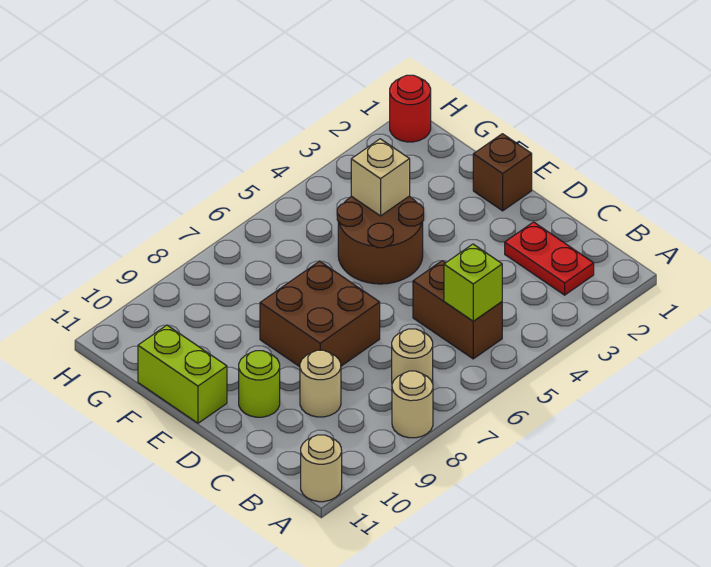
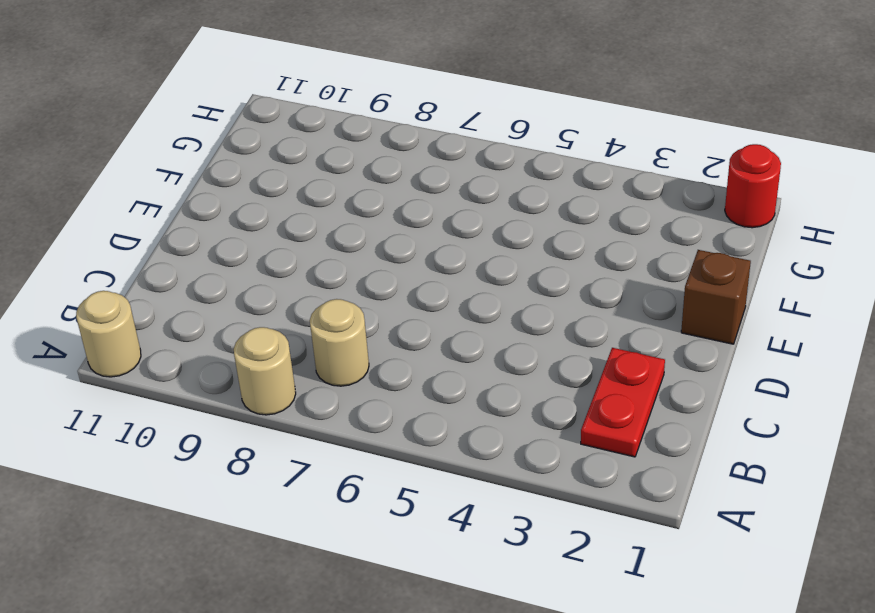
none -> brown brick B5:C5 level 1
none -> tan round brick C9 level 1
none -> brown brick D7:E8 level 1

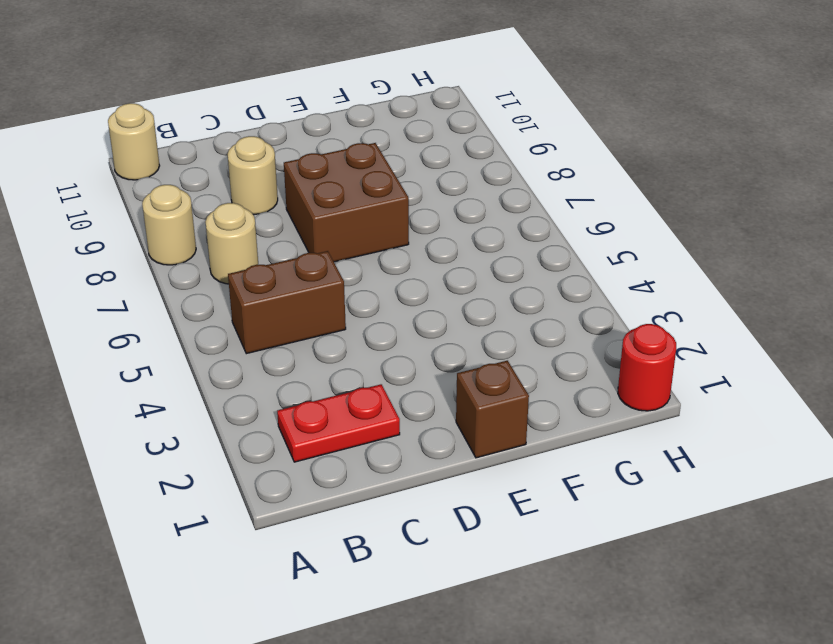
none -> lime round brick D10 level 1
none -> brown round brick E4:F5 level 1
none -> lime brick E11:F11 level 1

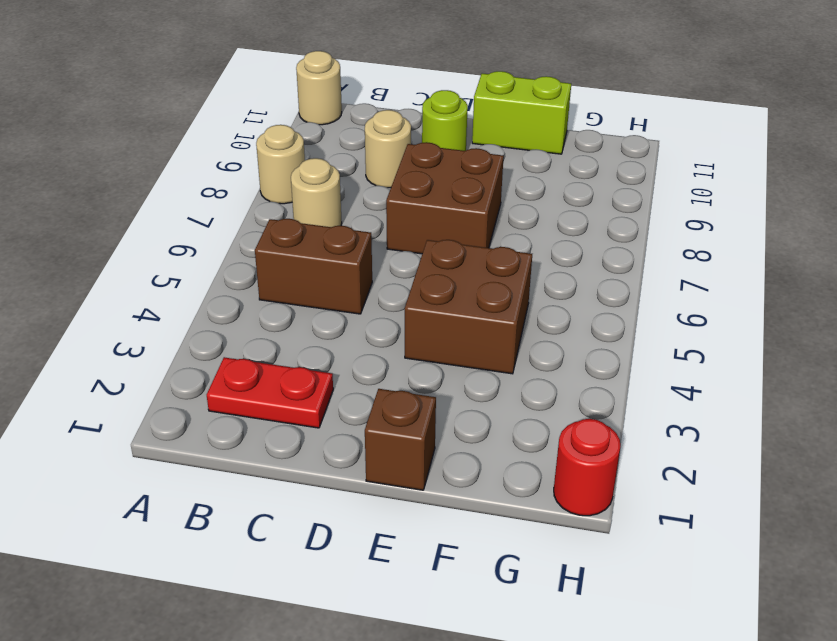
brown brick E4:F5 level 1 -> brown round brick E4:F5 level 1
none -> lime brick B5 level 2
none -> tan brick F4 level 2

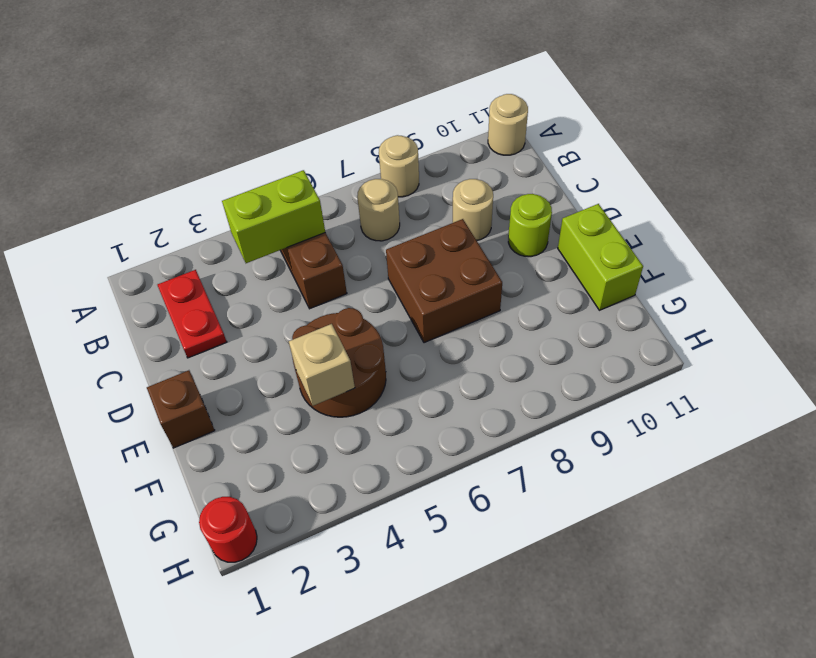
lime brick B4:B5 level 2 -> lime brick B5 level 2

